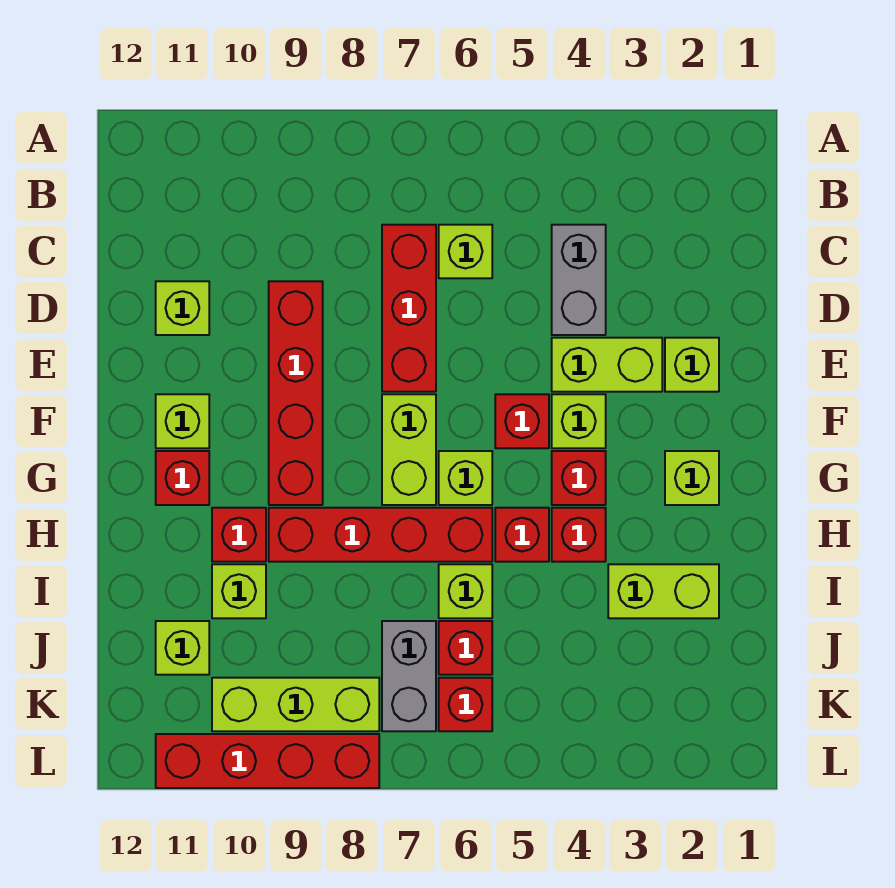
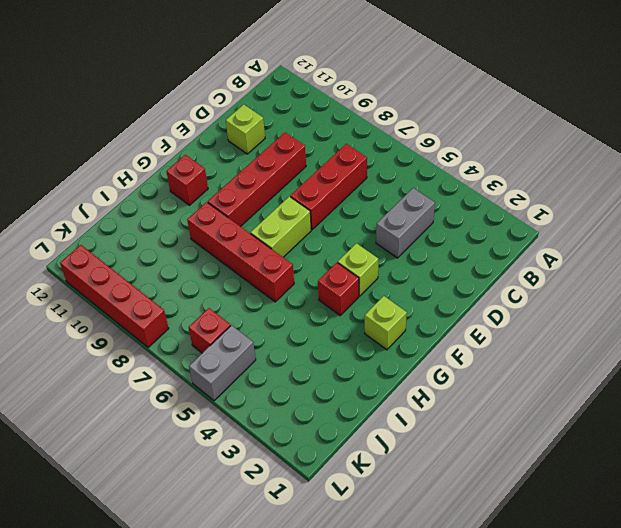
grey brick K5:L5 level 1 -> grey brick J7:K7 level 1
none -> lime brick C6 level 1
none -> lime brick E2 level 1
none -> lime brick E3:E4 level 1

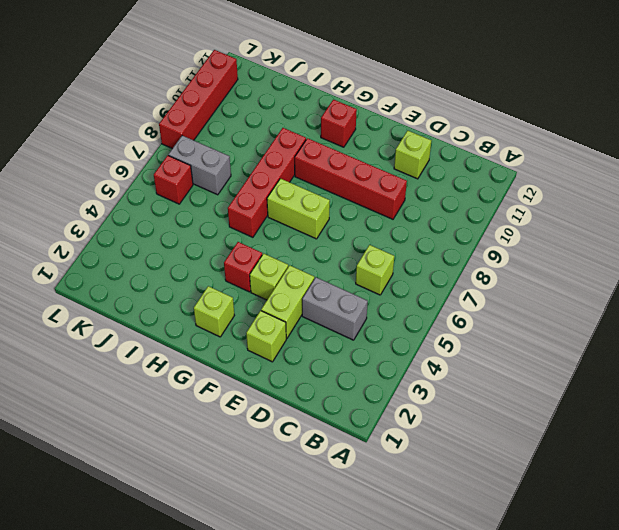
none -> red brick C7:E7 level 1
none -> red brick F5 level 1
none -> lime brick F11 level 1

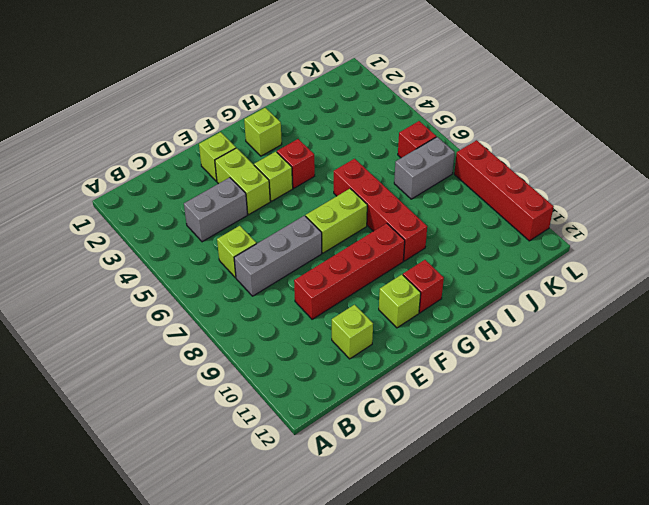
grey brick C7:E7 level 1 -> red brick C7:E7 level 1
none -> red brick F5 level 1
none -> lime brick G6 level 1
none -> red brick H4 level 1

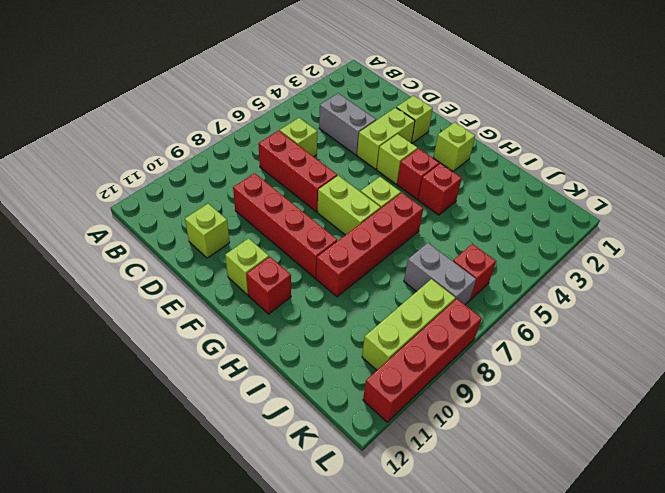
none -> red brick F5 level 1
none -> red brick H5 level 1
none -> red brick H10 level 1

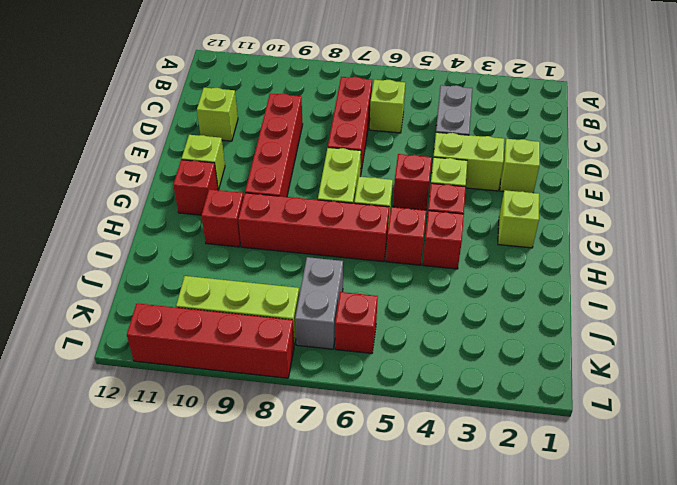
none -> lime brick I2:I3 level 1
none -> lime brick I6 level 1
none -> lime brick I10 level 1

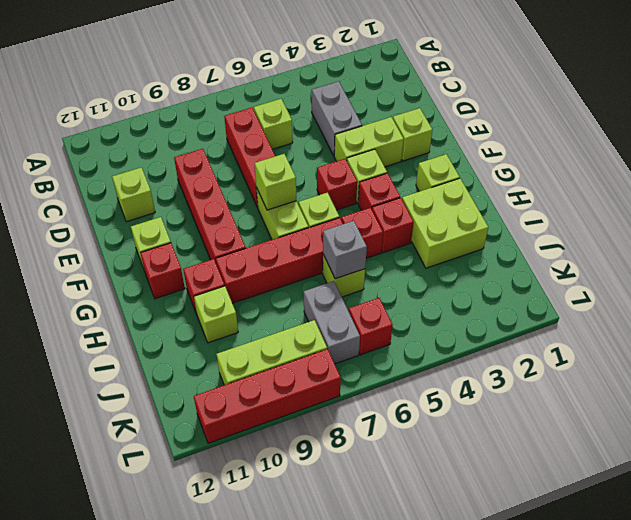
lime brick F7 level 2 -> lime brick J11 level 1
lime brick H2:I3 level 1 -> lime brick I2:I3 level 1
grey brick I6 level 2 -> none
none -> red brick J6 level 1

